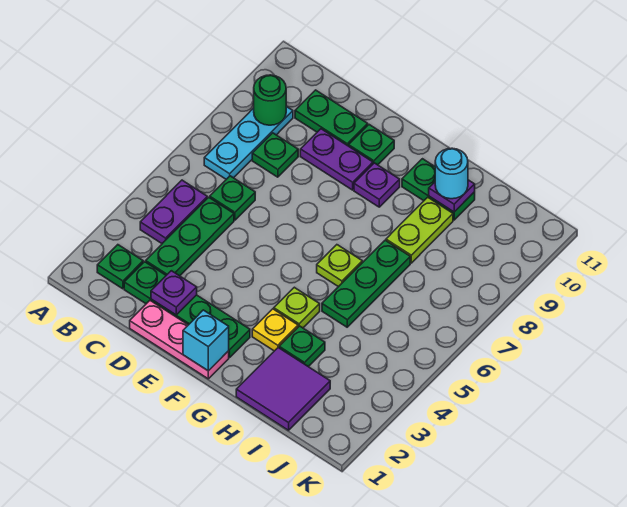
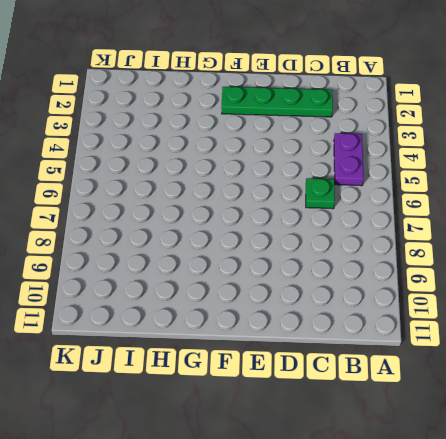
none -> green plate B2 level 1
none -> cyan plate B7:B9 level 1
none -> green plate C3:C5 level 1

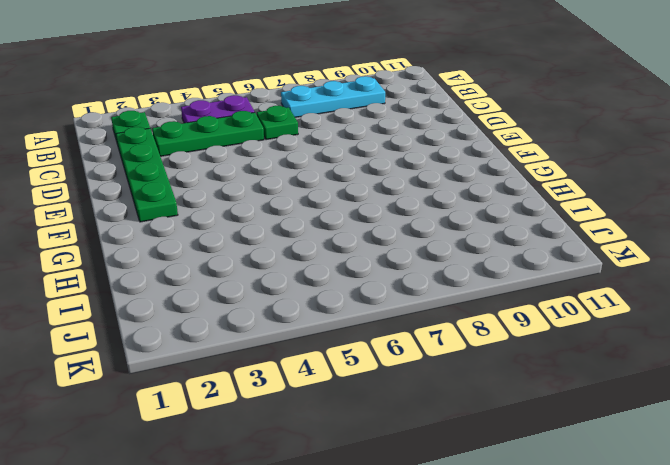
none -> green plate C8 level 1
none -> green plate C10:D10 level 1
none -> pink plate D1:F1 level 1

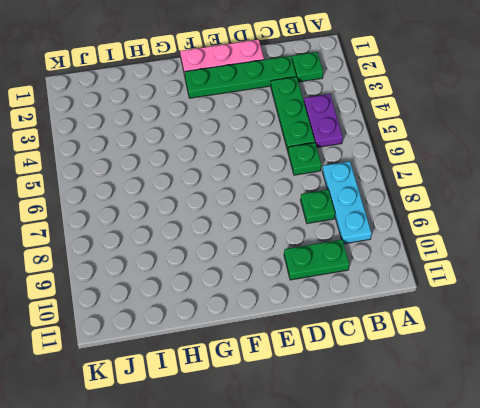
none -> purple plate D9:E9 level 1
none -> green plate E10 level 1
none -> purple plate F9 level 1

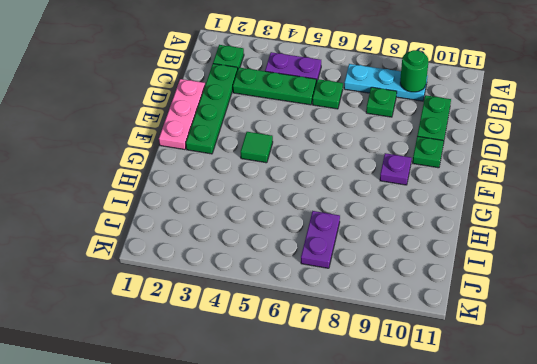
green tile F4 level 1 -> none
purple plate I7:J7 level 1 -> purple plate D9:E9 level 1
none -> yellow plate G3 level 1
none -> lime plate G4 level 1
none -> lime plate G6 level 1

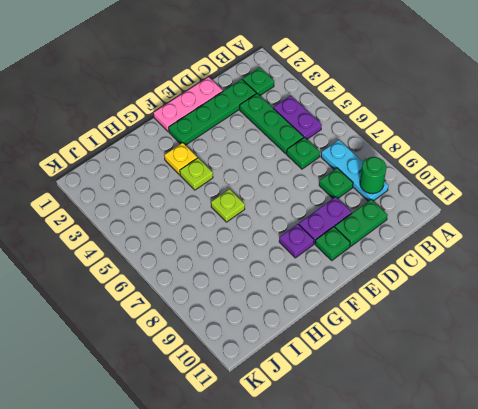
none -> green plate G10:H10 level 1
none -> purple tile H1:I2 level 1
none -> green plate H3 level 1

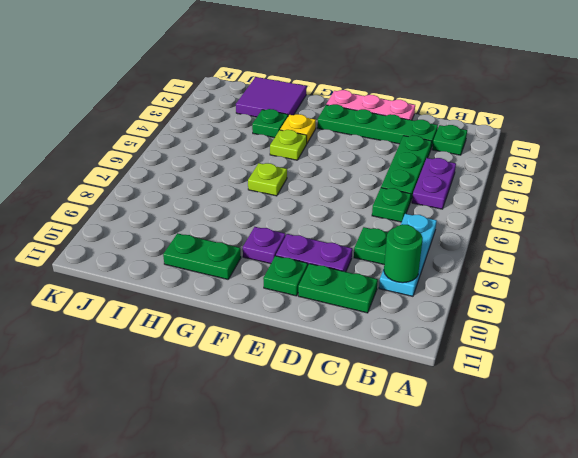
none -> green plate H5:H7 level 1
none -> lime plate H8:H9 level 1
none -> purple plate D2 level 2

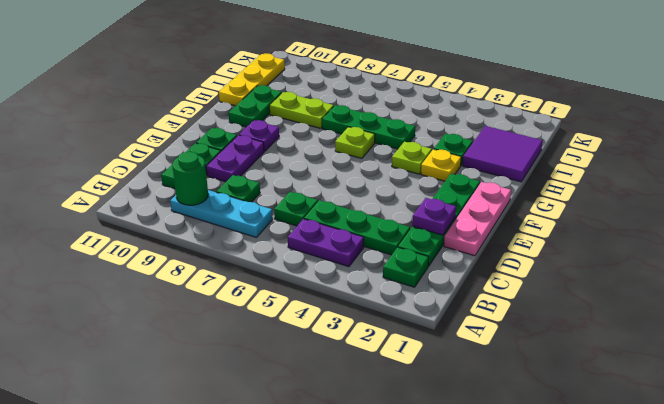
yellow plate H11:J11 level 1 -> none
none -> cyan brick F1 level 2
none -> purple plate H10 level 2
none -> cyan round brick H10 level 3

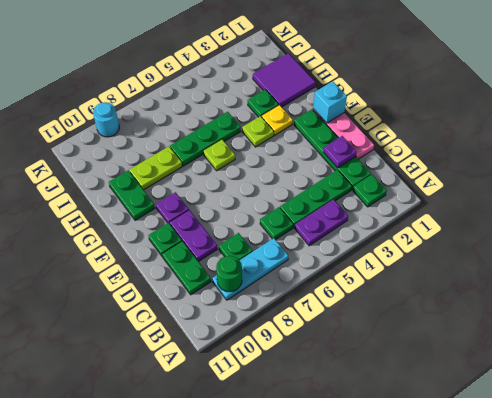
cyan round brick K9 level 1 -> cyan round brick H10 level 3
none -> purple plate H10 level 2

